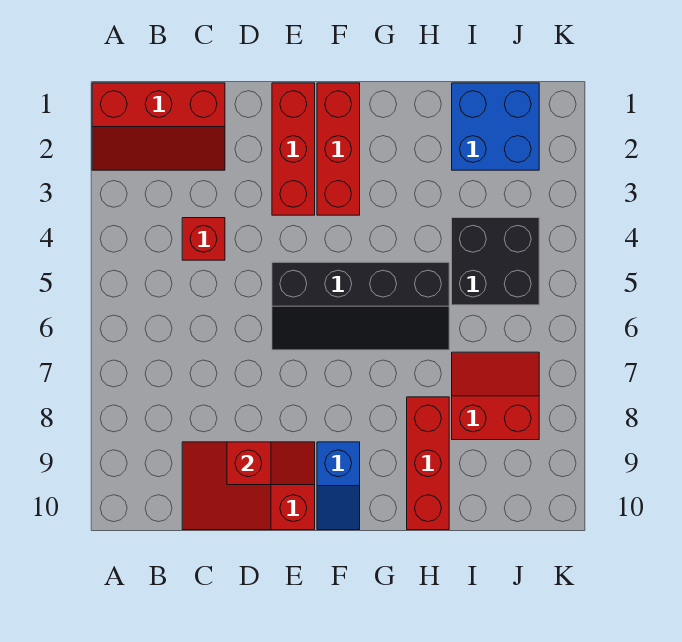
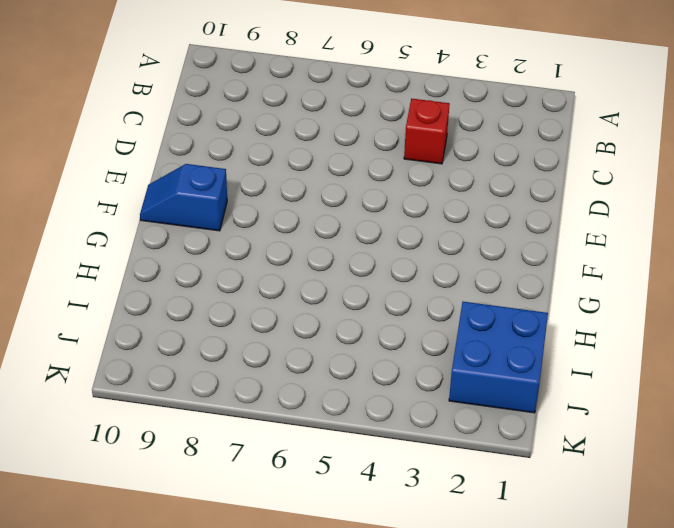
none -> red slope A1:C2 level 1 top 1
none -> red slope C9:E10 level 1 top E
none -> red brick E1:E3 level 1

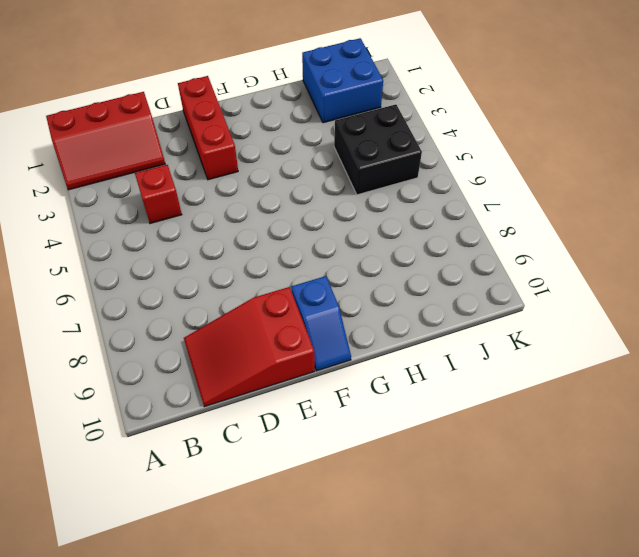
none -> black slope E5:H6 level 1 top 5
none -> red brick F1:F3 level 1
none -> red brick H8:H10 level 1

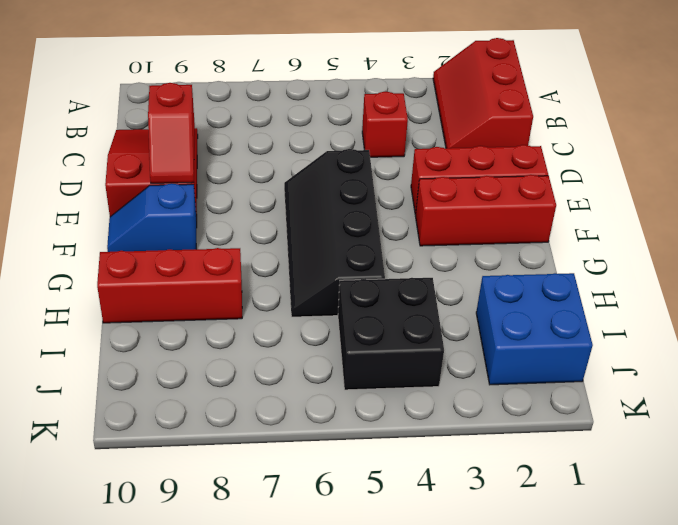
none -> red slope I7:J8 level 1 top 8

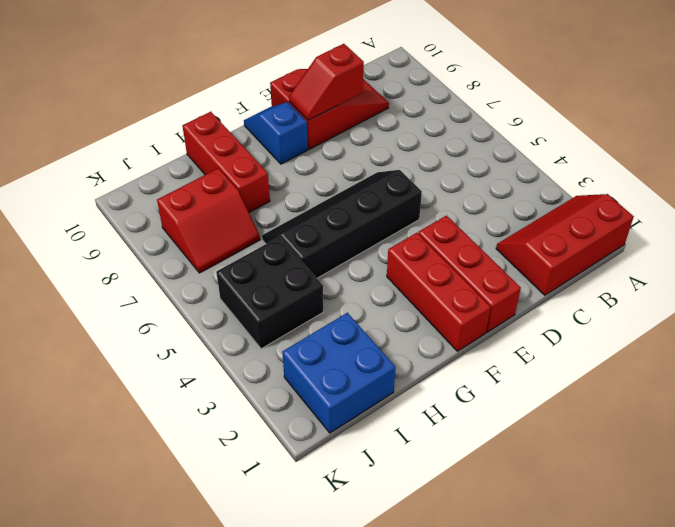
none -> red brick C4 level 1

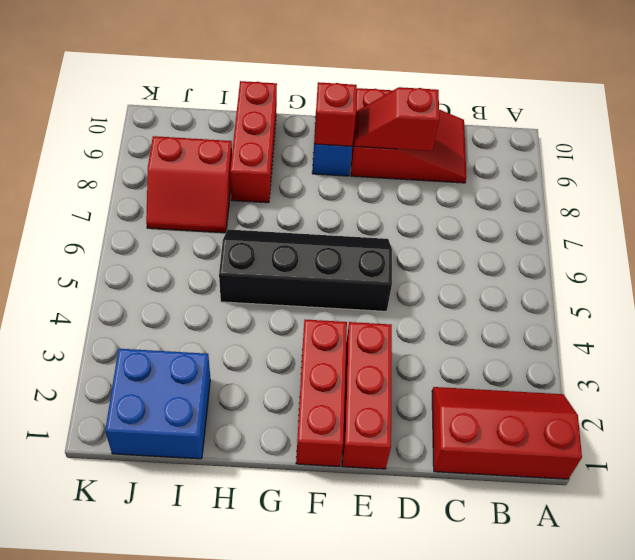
red brick F9 level 2 -> red brick C4 level 1
none -> black brick I4:J5 level 1

